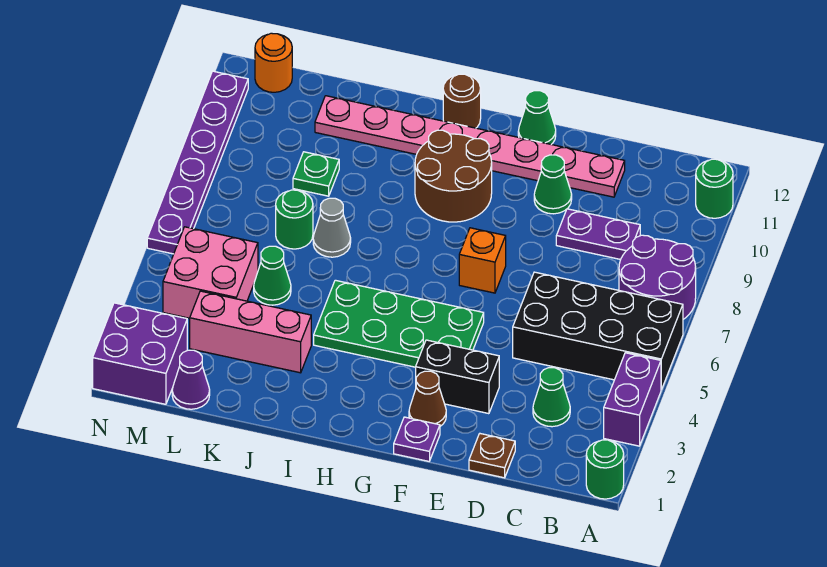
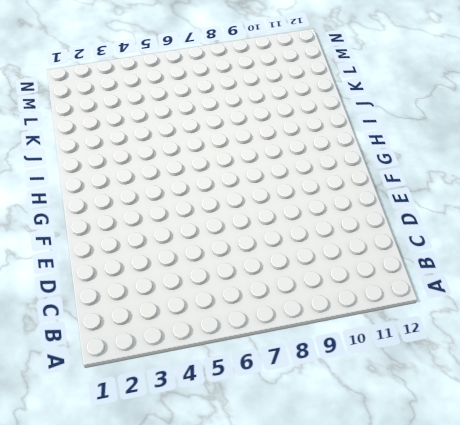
none -> green round brick A1 level 1
none -> purple brick A3:A4 level 1
none -> black brick A5:D6 level 1

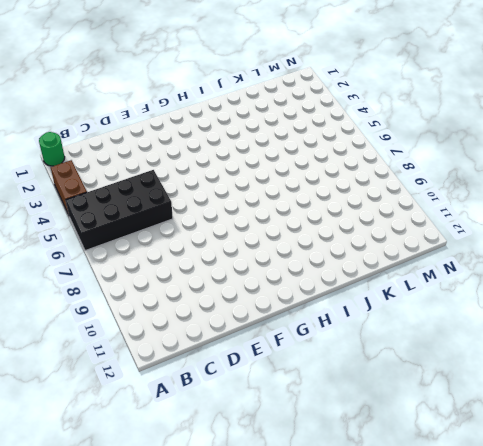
brown brick A3:A4 level 1 -> purple brick A3:A4 level 1
none -> purple round brick A7:B8 level 1
none -> green round brick A11 level 1
none -> green cone C3 level 1

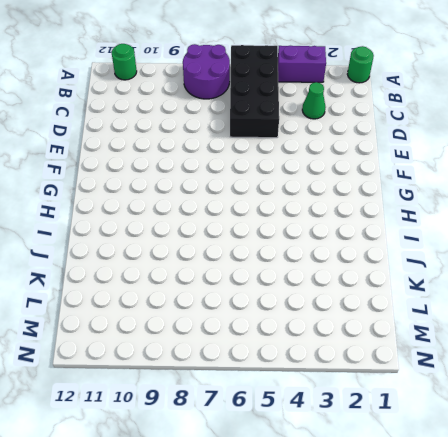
none -> purple plate C9:D9 level 1
none -> brown plate D1 level 1
none -> pink plate D11:K11 level 1

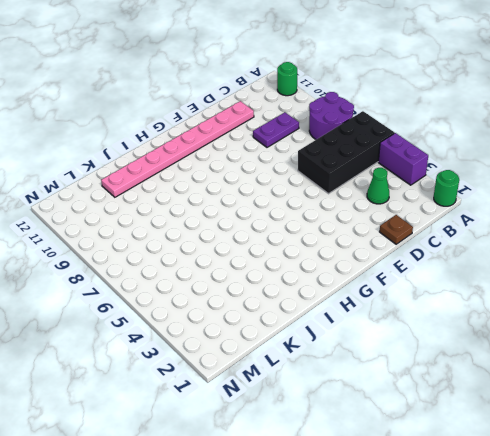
none -> black brick E3:F3 level 1
none -> green cone E10 level 1
none -> purple plate F1 level 1

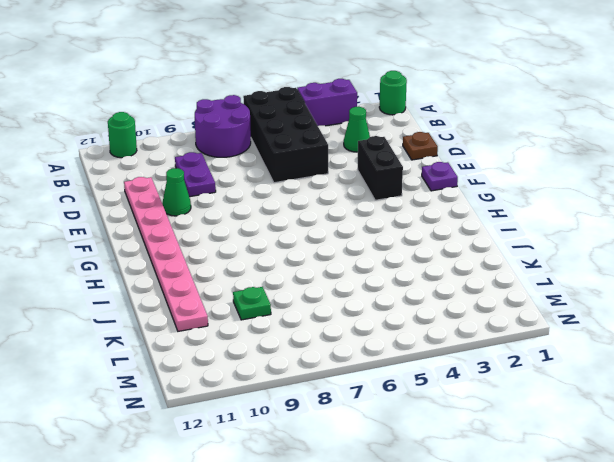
none -> brown cone F2 level 1
none -> green plate F4:I5 level 1
none -> orange brick F7 level 1

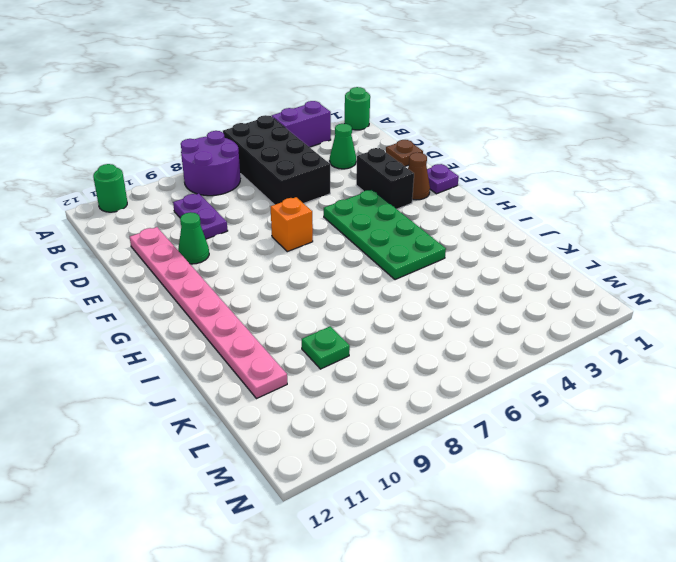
none -> green cone F12 level 1
none -> brown round brick G9:H10 level 1
none -> brown round brick H12 level 1

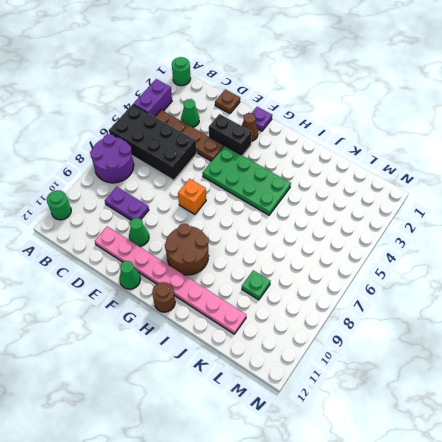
brown plate B4:E4 level 1 -> none
none -> pink brick J3:L3 level 1
none -> grey cone J7 level 1
none -> green cone K5 level 1

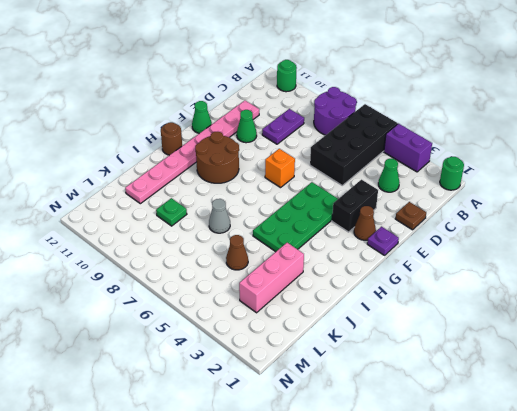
brown cone K5 level 1 -> green cone K5 level 1
none -> green round brick K7 level 1
none -> purple cone L1 level 1
none -> pink brick L4:M5 level 1

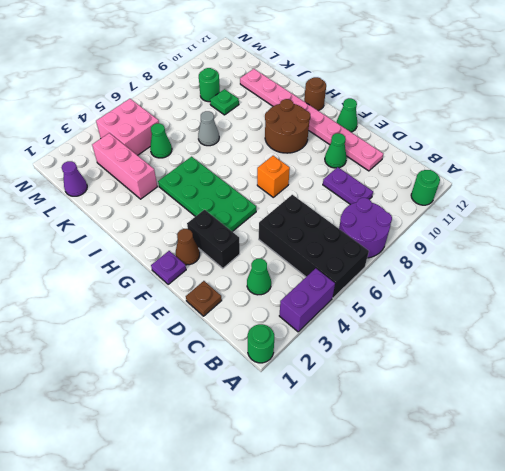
green round brick L9 level 1 -> green round brick K7 level 1
none -> purple brick M1:N2 level 1
none -> orange round brick M12 level 1
none -> purple plate N6:N11 level 1

